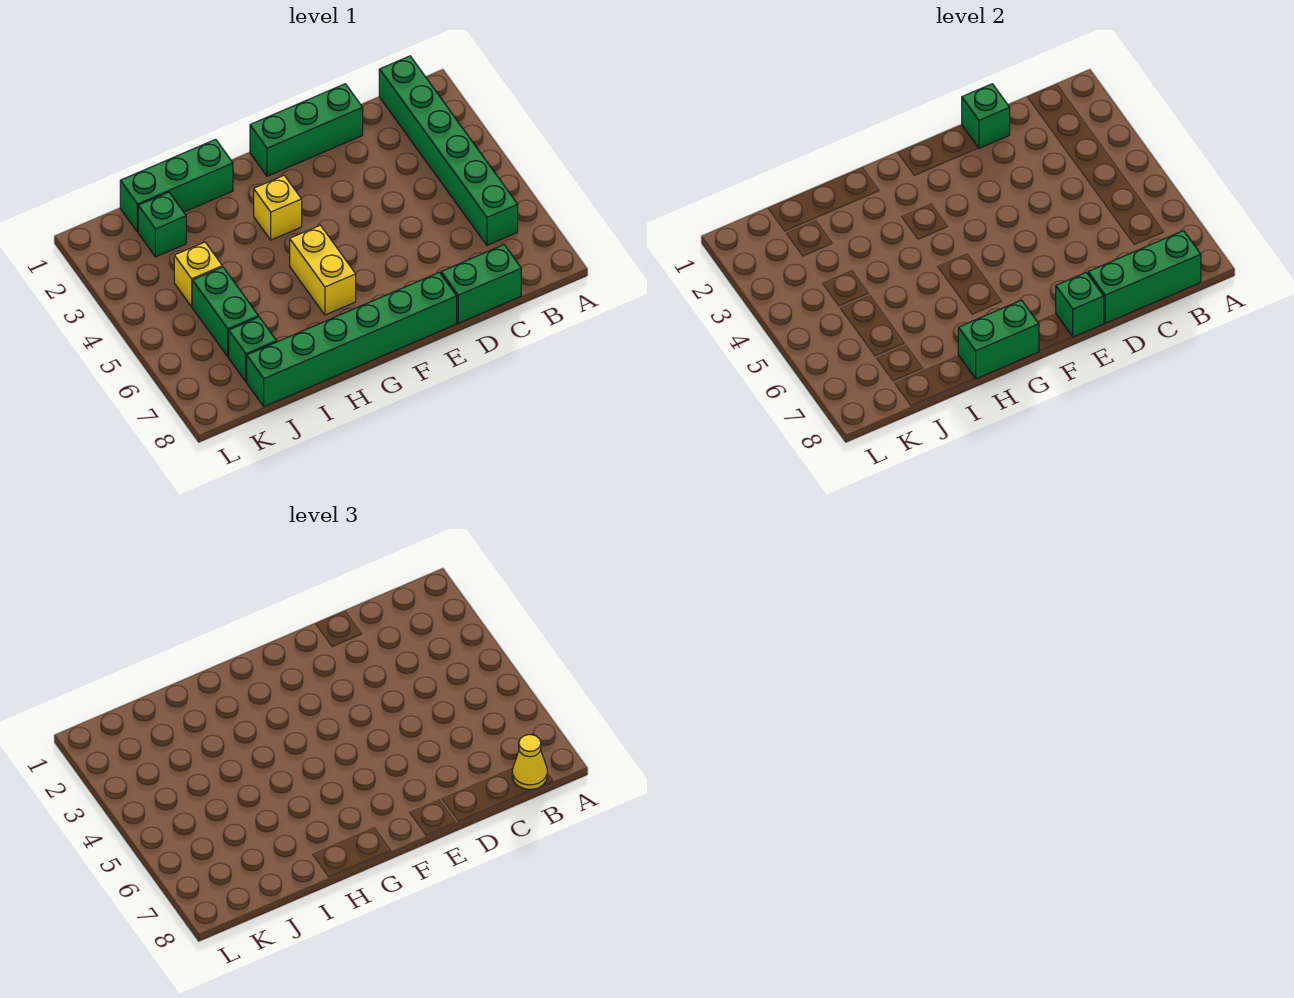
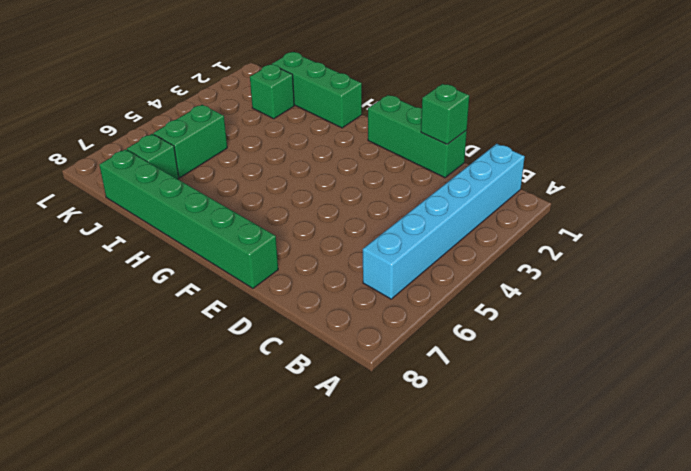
cyan brick B1:B6 level 1 -> green brick B1:B6 level 1
none -> green brick C8:D8 level 1
none -> yellow brick G3 level 1
none -> yellow brick G5:G6 level 1

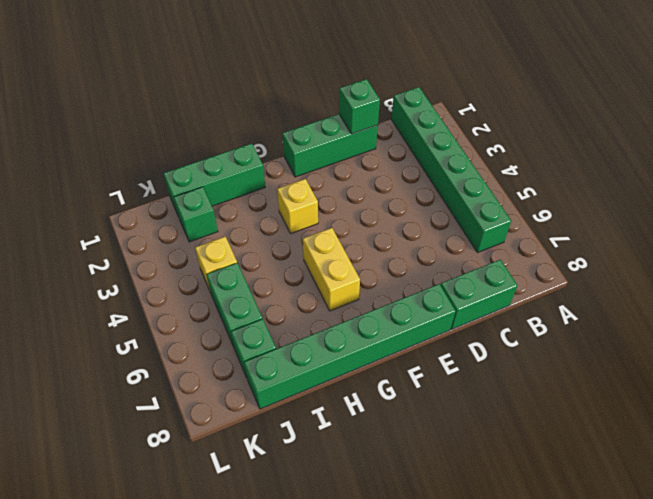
none -> green brick B8:D8 level 2
none -> green brick E8 level 2
none -> green brick G8:H8 level 2

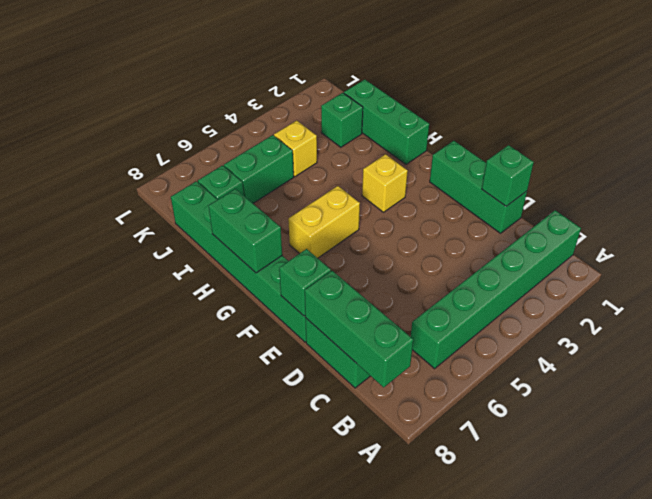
none -> yellow cone B8 level 3

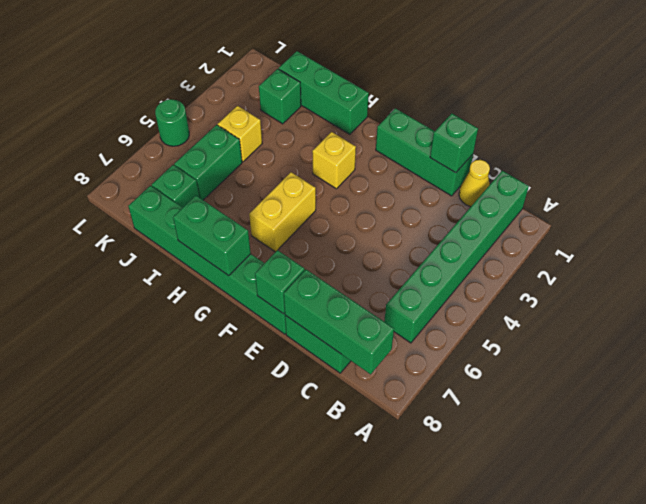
yellow cone C1 level 1 -> yellow cone B8 level 3
green round brick L5 level 1 -> none

